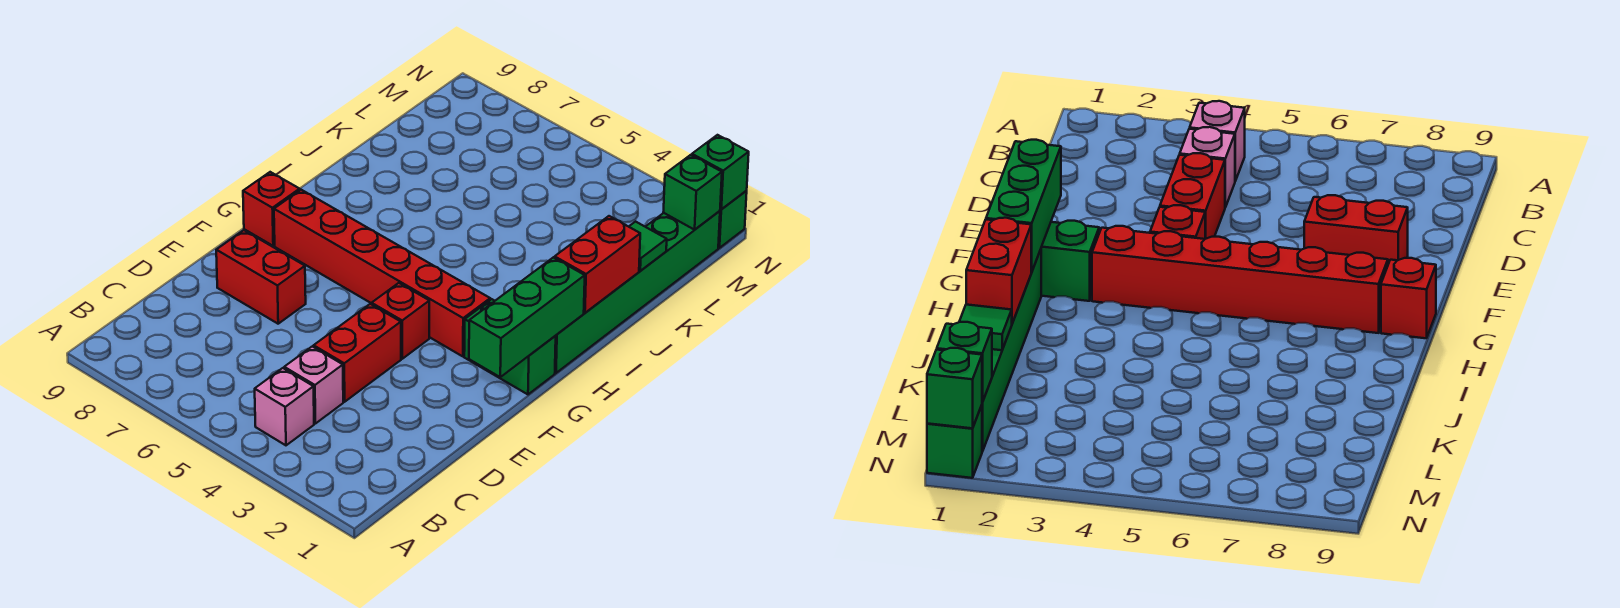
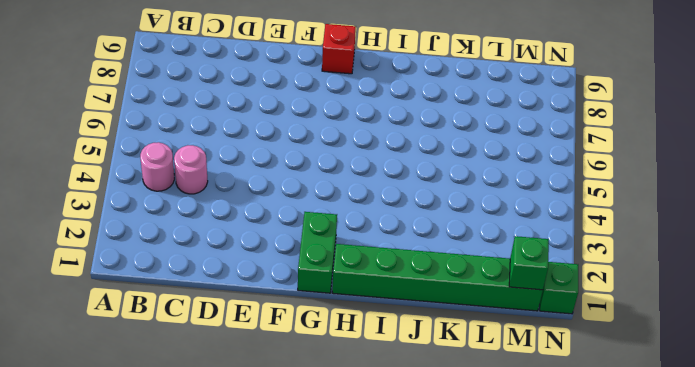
pink round brick B4 level 1 -> pink brick B4 level 1
pink round brick C4 level 1 -> pink brick C4 level 1
none -> red brick D4:E4 level 1
none -> red brick E7:E8 level 1
none -> red brick F4 level 1

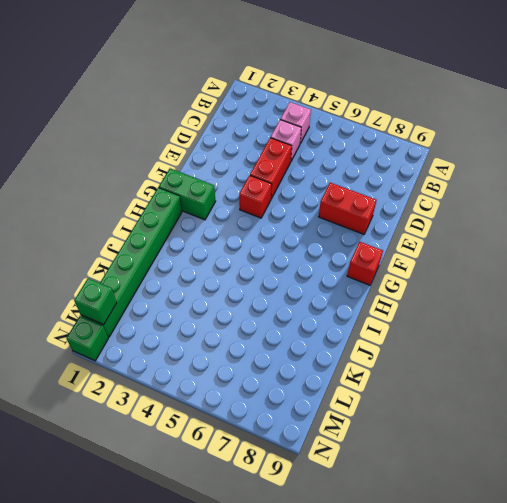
none -> red brick G3:G8 level 1
none -> green brick F1:H1 level 2
none -> red brick I1:J1 level 2

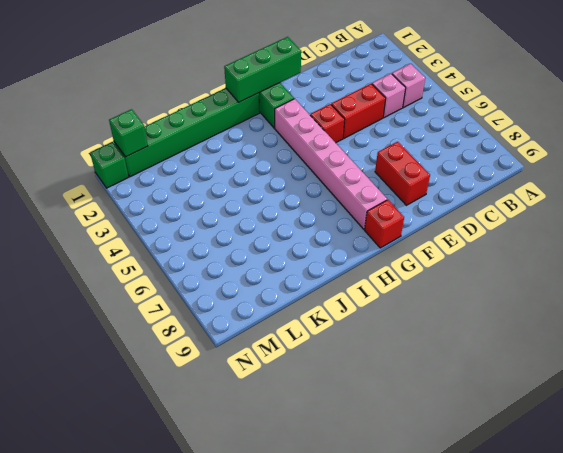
pink brick G3:G8 level 1 -> red brick G3:G8 level 1
none -> red brick I1:J1 level 2
none -> green tile K1 level 2
none -> green brick N1 level 2

